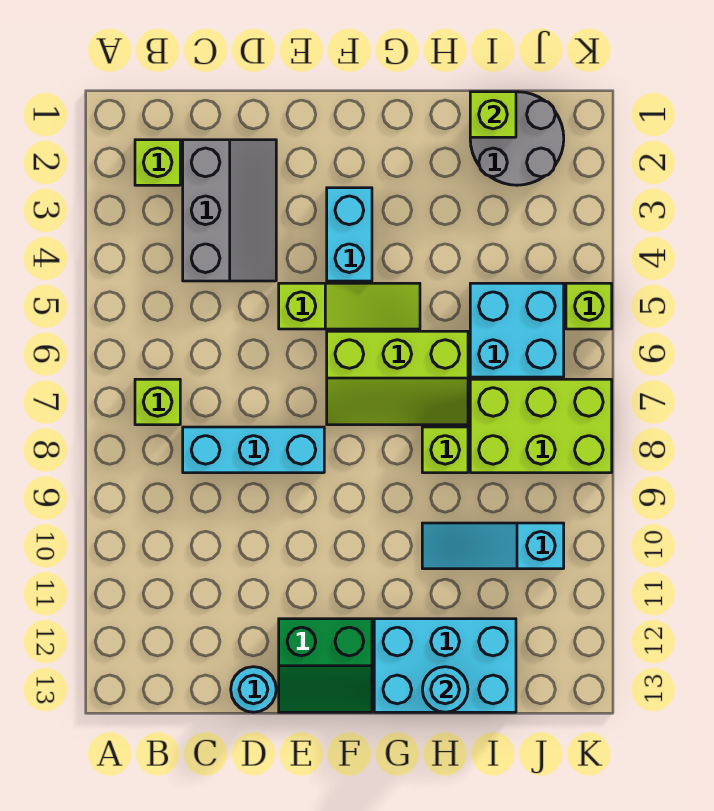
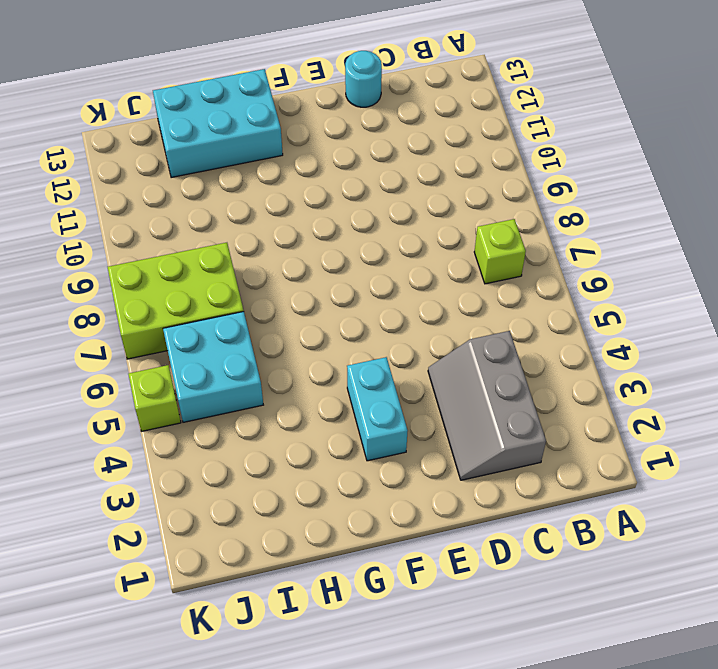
none -> lime brick B2 level 1
none -> cyan brick C8:E8 level 1
none -> lime slope E5:G5 level 1 top E

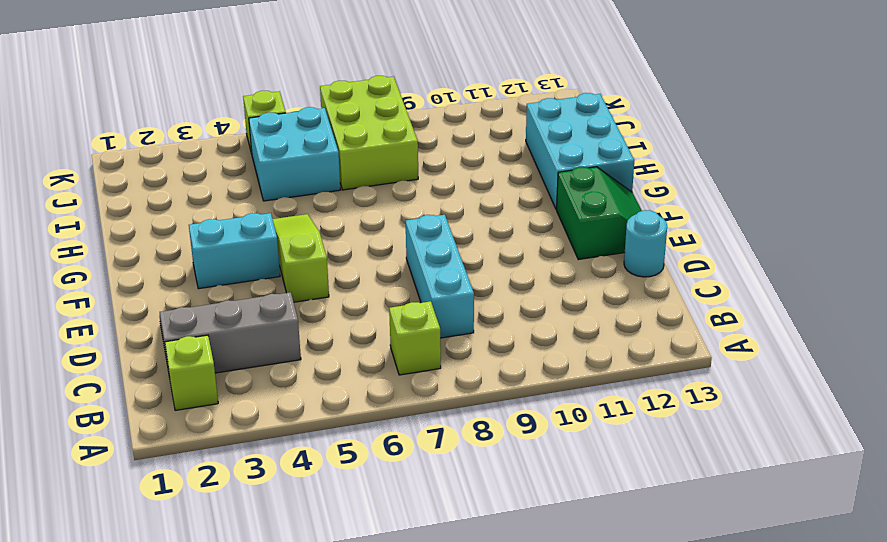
none -> lime slope F6:H7 level 1 top 6
none -> lime brick H8 level 1
none -> cyan slope H10:J10 level 1 top J

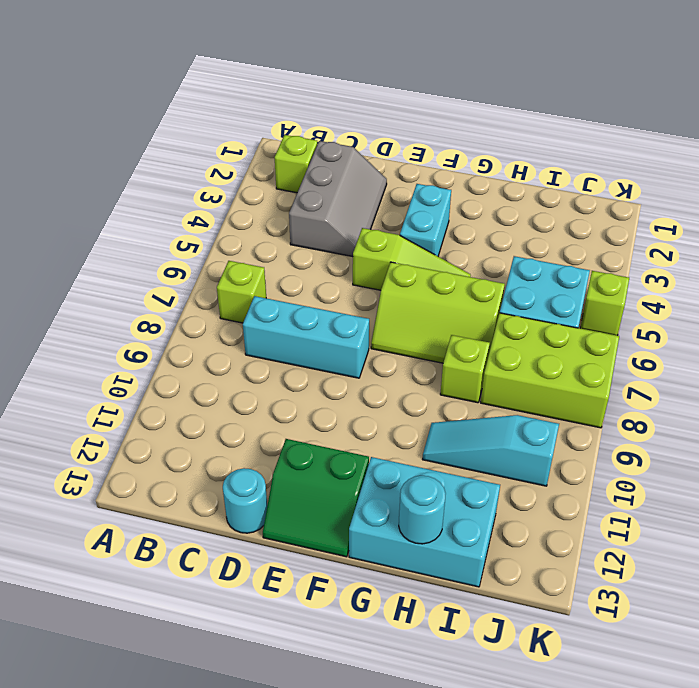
none -> grey round brick I1:J2 level 1
none -> lime brick I1 level 2

